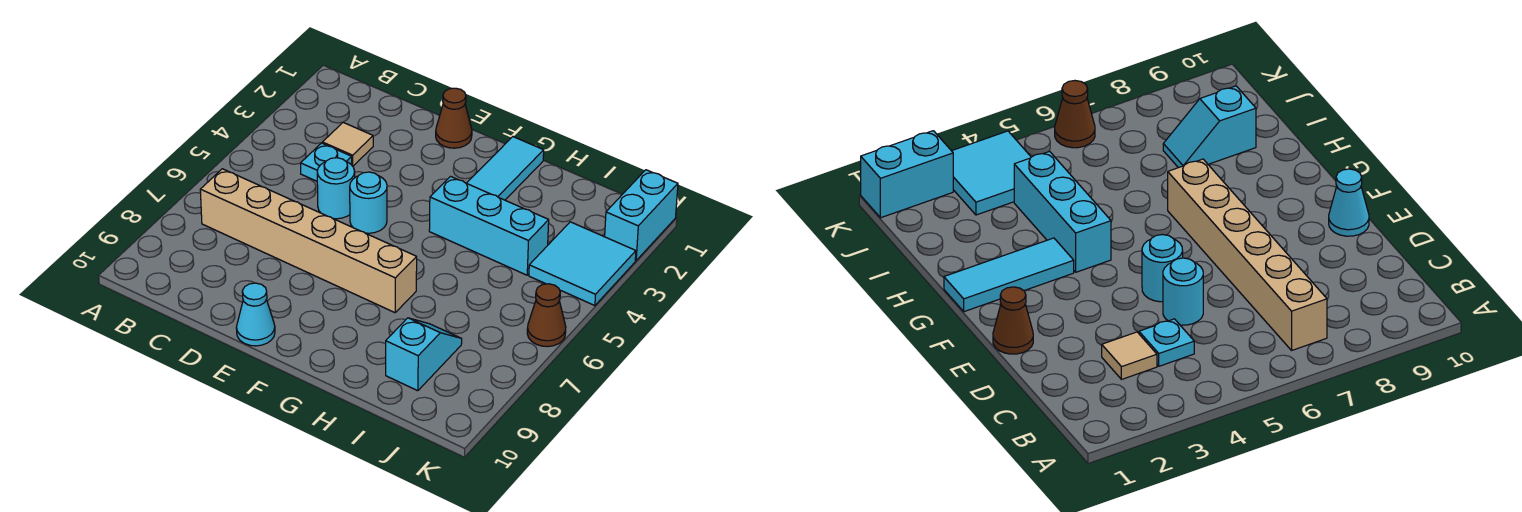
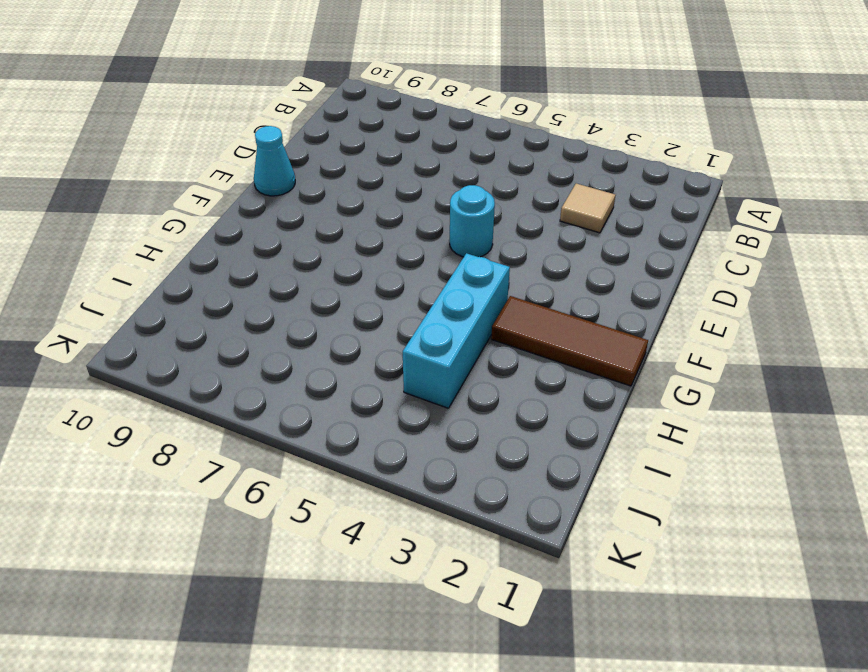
brown tile G1:G3 level 1 -> cyan tile G1:G3 level 1
none -> tan brick B7:G7 level 1
none -> cyan plate C4 level 1
none -> cyan round brick D5 level 1

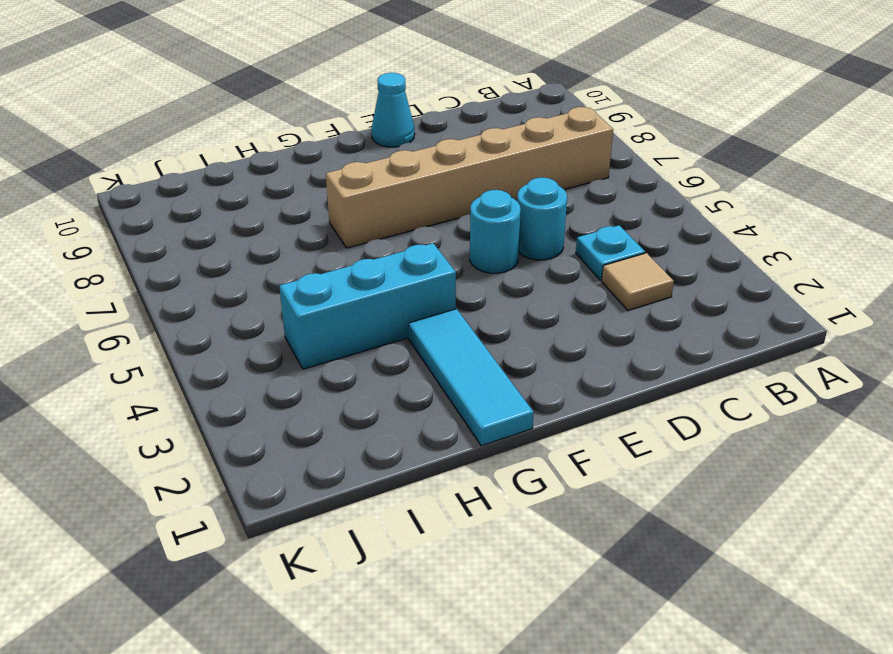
none -> brown cone E1 level 1
none -> cyan slope I8:I9 level 1 top 9
none -> cyan tile J3:K4 level 1

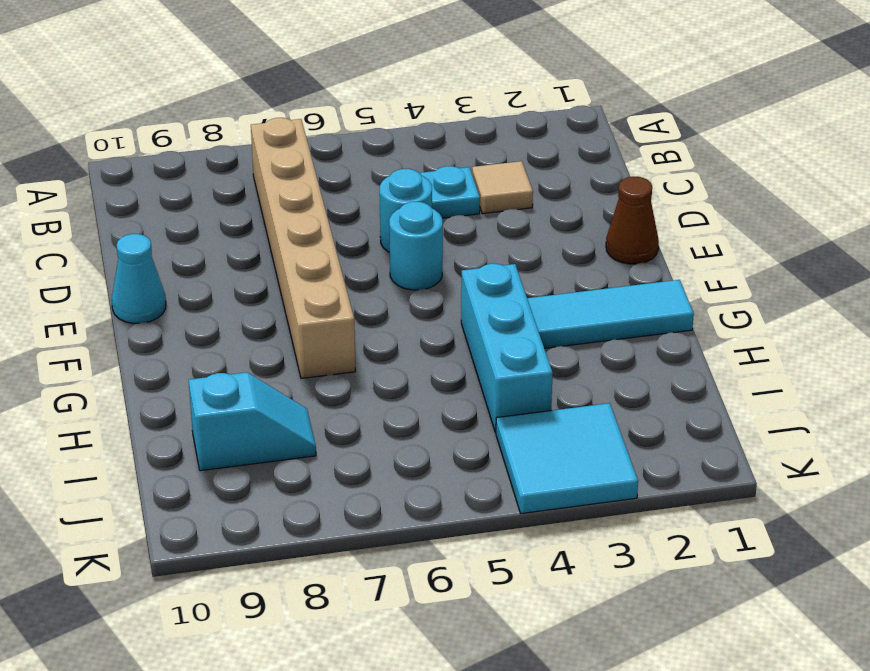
none -> cyan brick K1:K2 level 1
none -> brown cone K6 level 1

